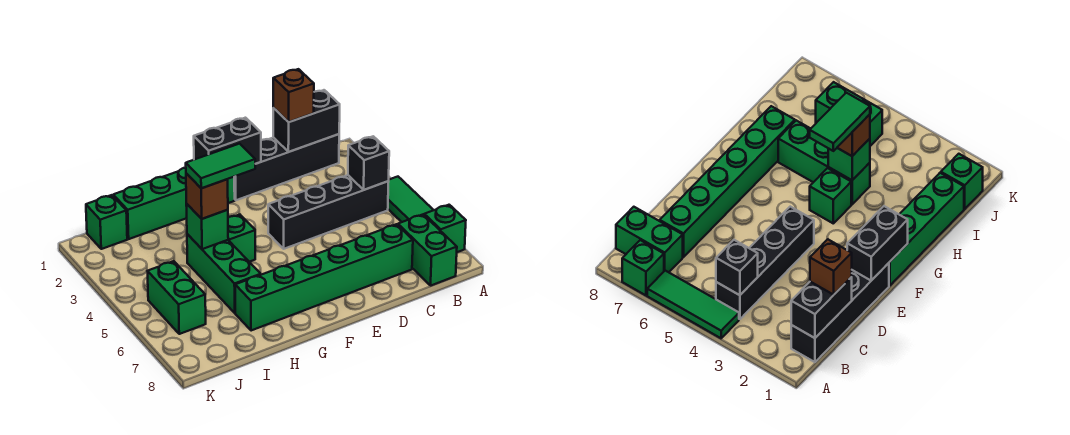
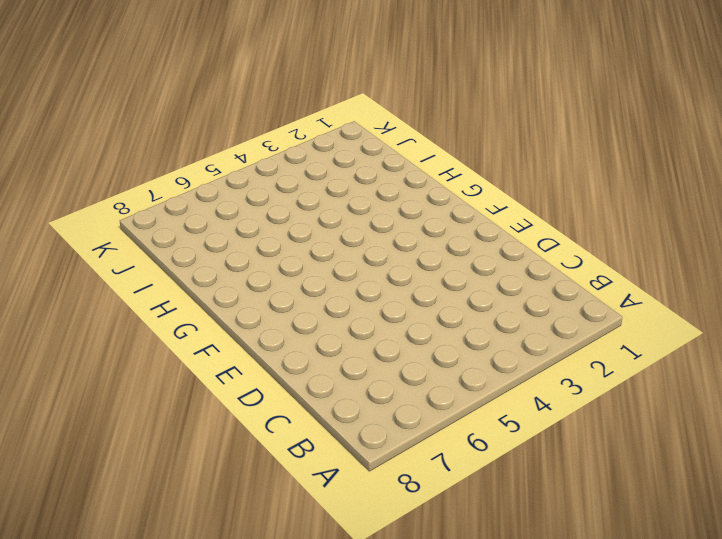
none -> green tile A4:A6 level 1
none -> green brick A7 level 1
none -> black brick B1:E1 level 1

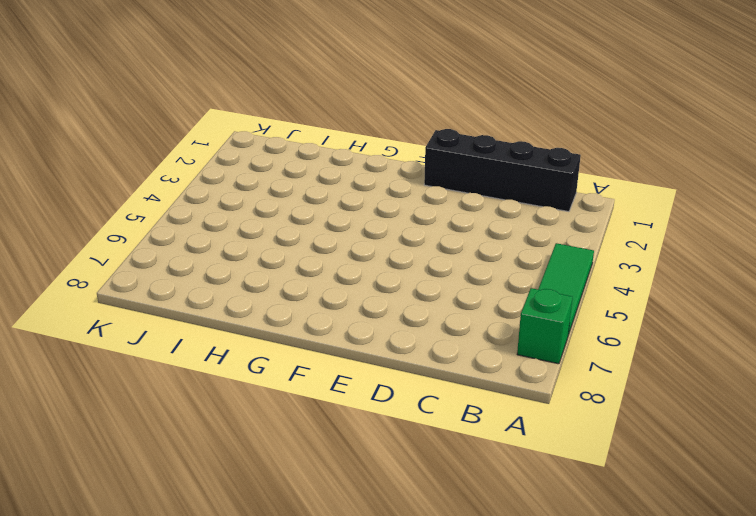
none -> black brick B4:E4 level 1
none -> green brick B7:B8 level 1
none -> green brick C7:H7 level 1

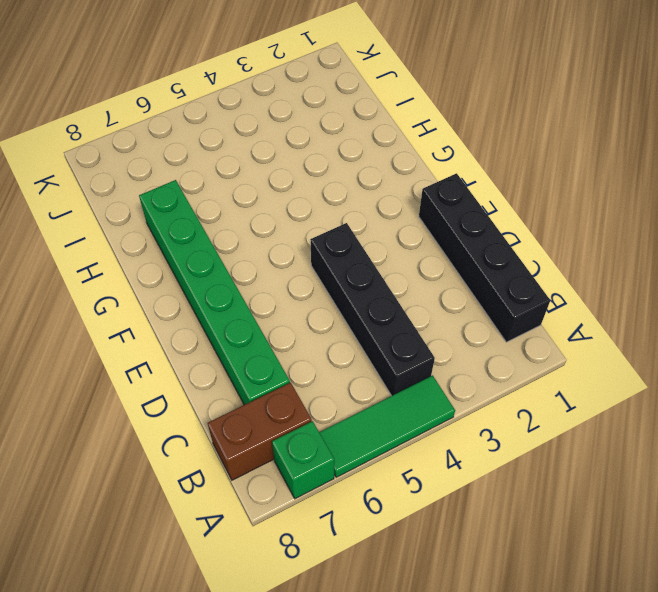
brown brick B7:B8 level 1 -> green brick B7:B8 level 1
none -> green brick F1:I1 level 1
none -> green brick G4 level 1
none -> green brick H4:H6 level 1

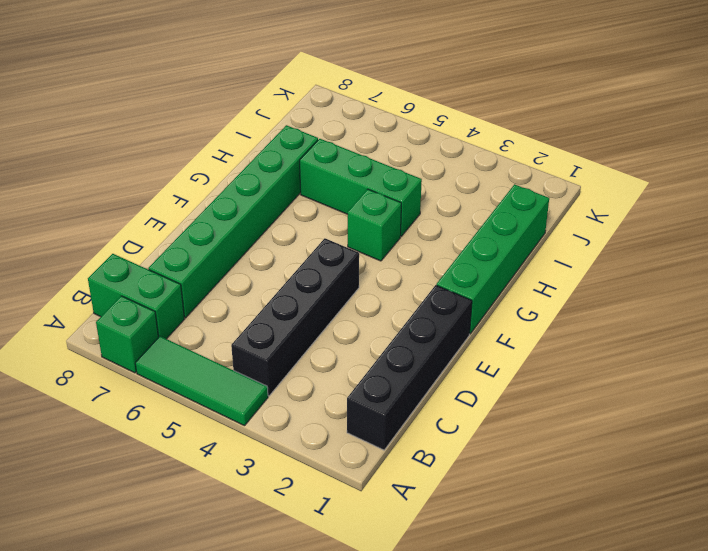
none -> green brick J1 level 1
none -> green brick J5:J6 level 1
none -> black brick B1:C1 level 2

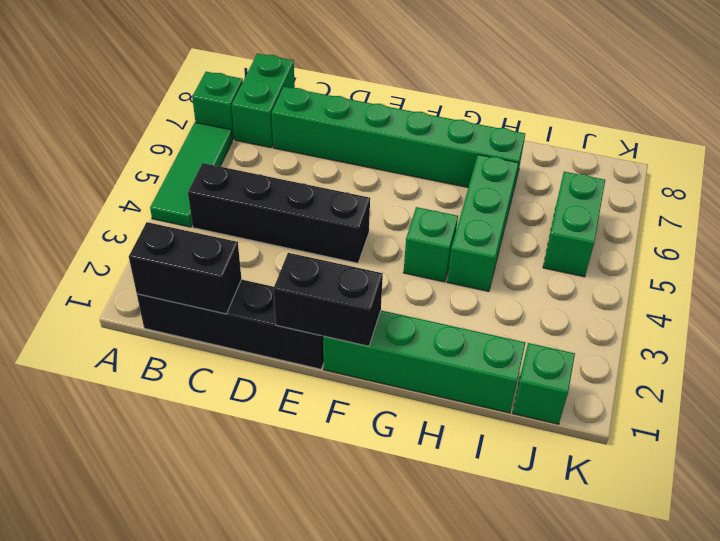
none -> black brick B4 level 2
none -> green brick H4 level 2
none -> brown brick C1 level 3

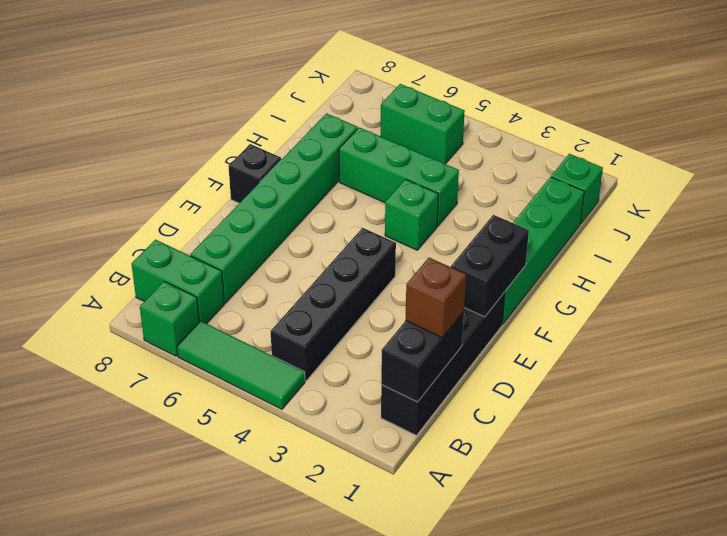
black brick F8 level 1 -> black brick B4 level 2
none -> green brick H4 level 2
none -> brown brick H4 level 3
none -> green tile G4:H4 level 4

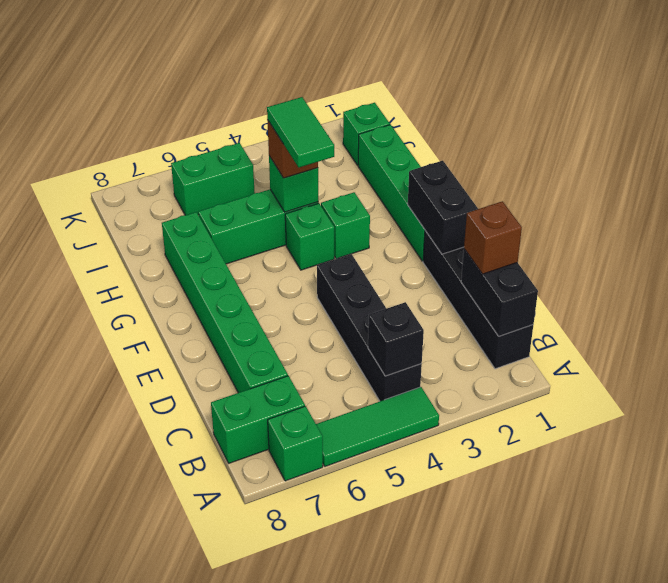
green brick G3 level 1 -> none

